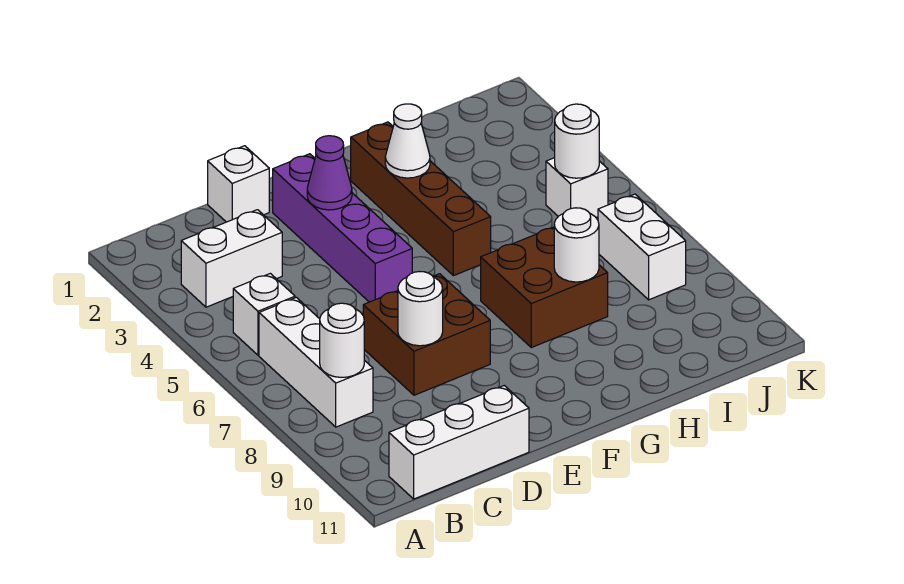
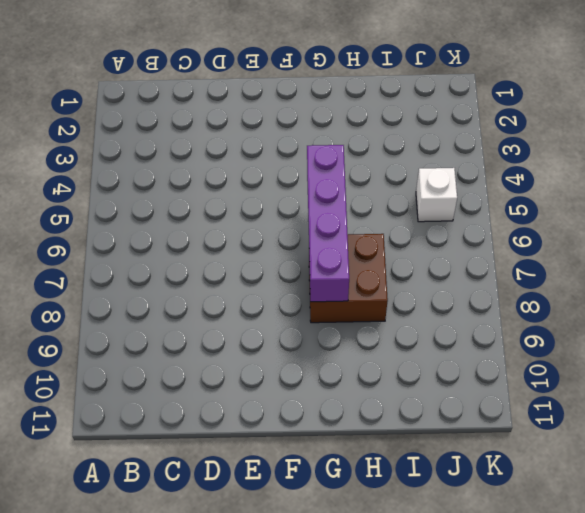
purple brick G5:G8 level 2 -> purple brick E2:E5 level 1
none -> white brick B3:C3 level 1
none -> white brick B5 level 1
none -> white brick B6:B8 level 1

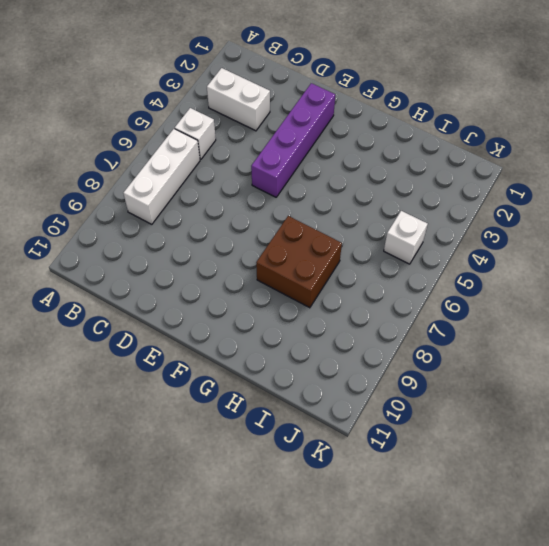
none -> white brick B11:D11 level 1
none -> white brick D1 level 1
none -> brown brick D7:E8 level 1

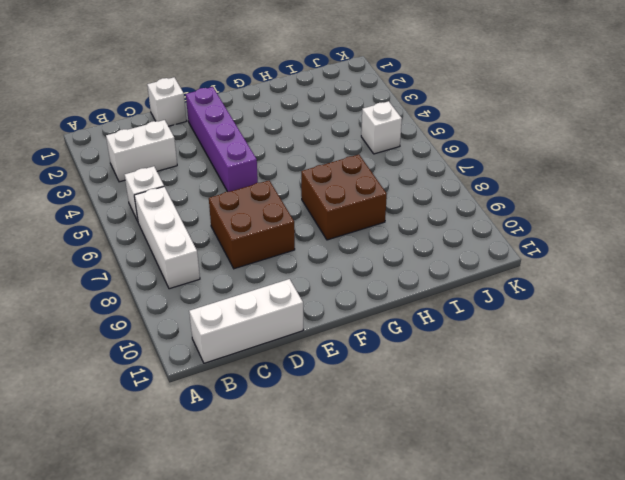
none -> brown brick G2:G5 level 1
none -> white brick J7:J8 level 1
none -> white round brick B8 level 2

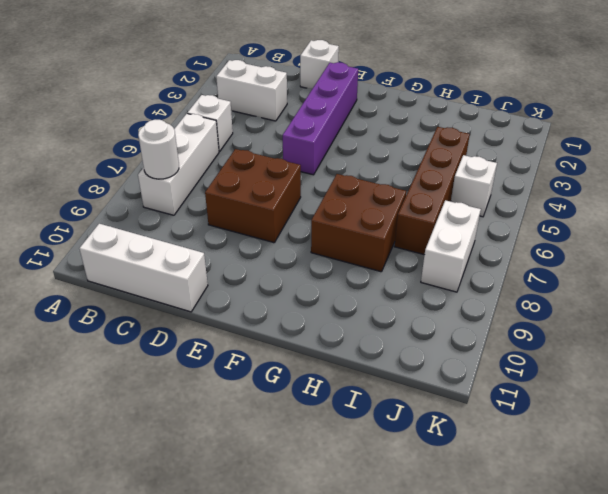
brown brick I4:I7 level 1 -> brown brick G2:G5 level 1
none -> white round brick D8 level 2
none -> purple cone E3 level 2
none -> white cone G3 level 2

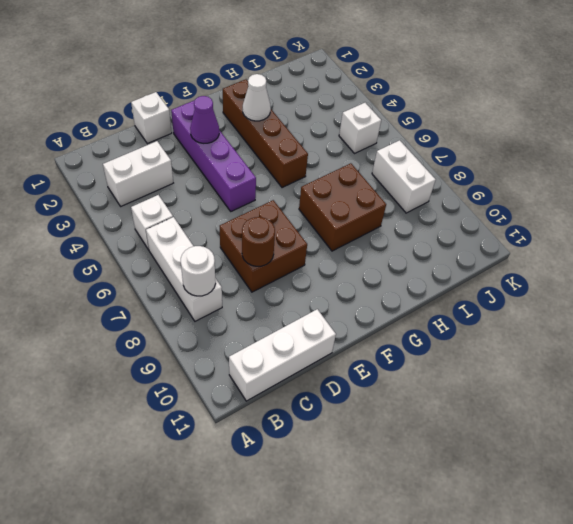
brown round brick D8 level 2 -> white round brick D8 level 2
none -> white round brick H8 level 2
none -> white round brick J5 level 2

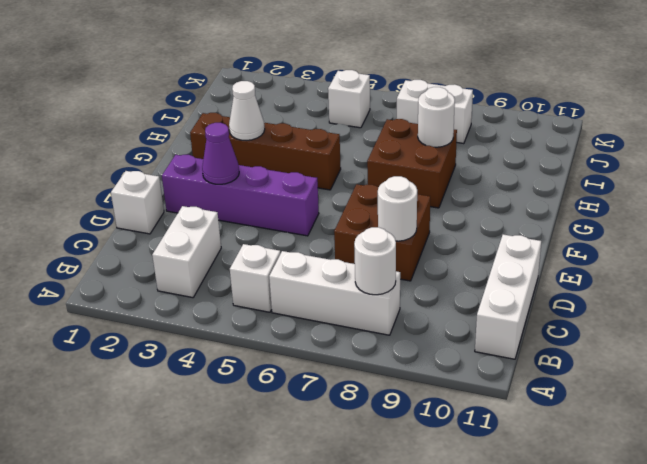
none -> white round brick J5 level 2

